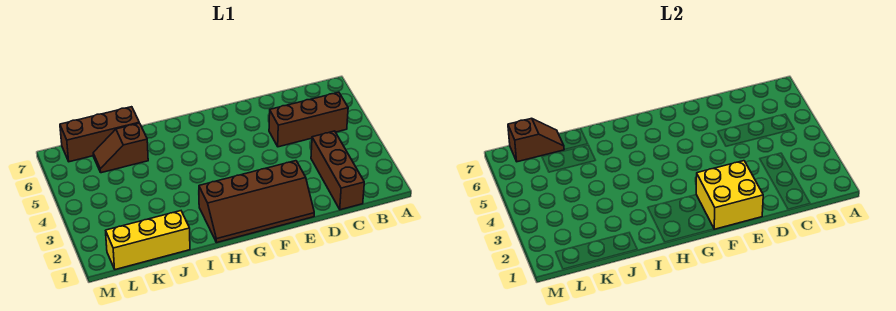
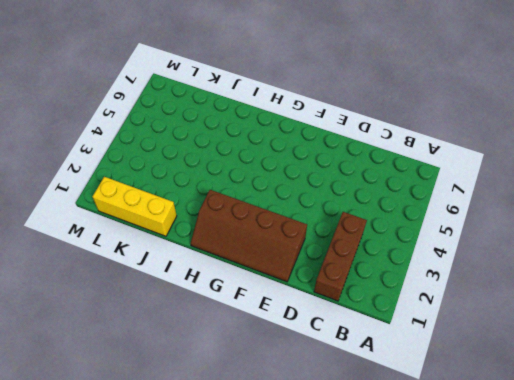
none -> brown brick B5:D5 level 1
none -> brown slope J6:K6 level 1 top J

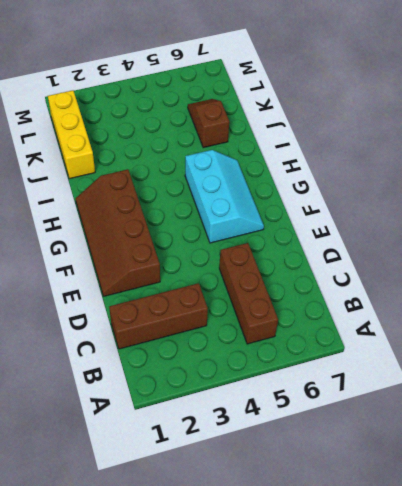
cyan slope F5:H6 level 1 top 5 -> none
none -> brown brick J7:L7 level 1
none -> yellow brick E1:F2 level 2

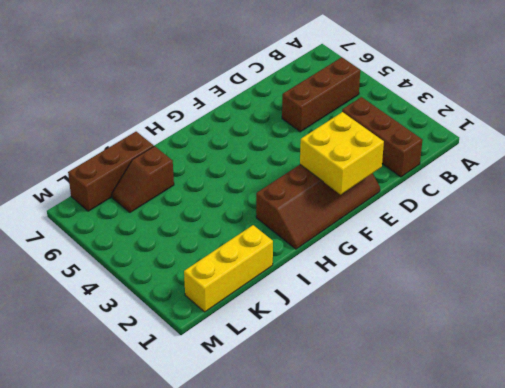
none -> brown slope K7:L7 level 2 top L

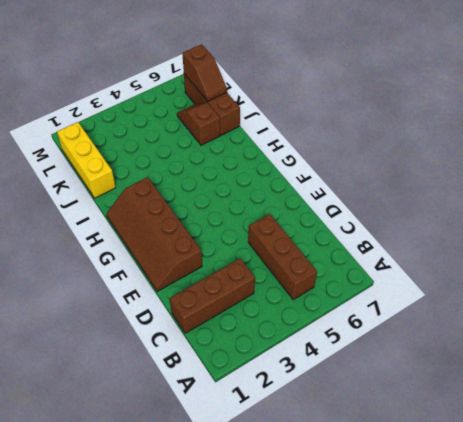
none -> yellow brick E1:F2 level 2

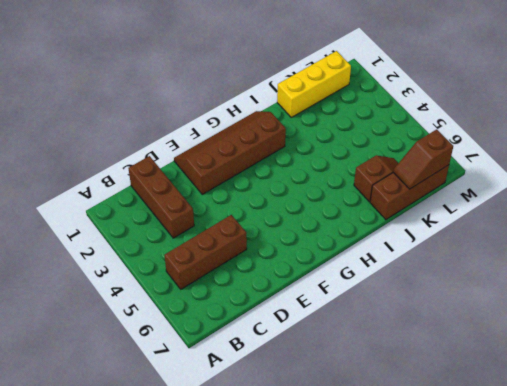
none -> yellow brick E1:F2 level 2

